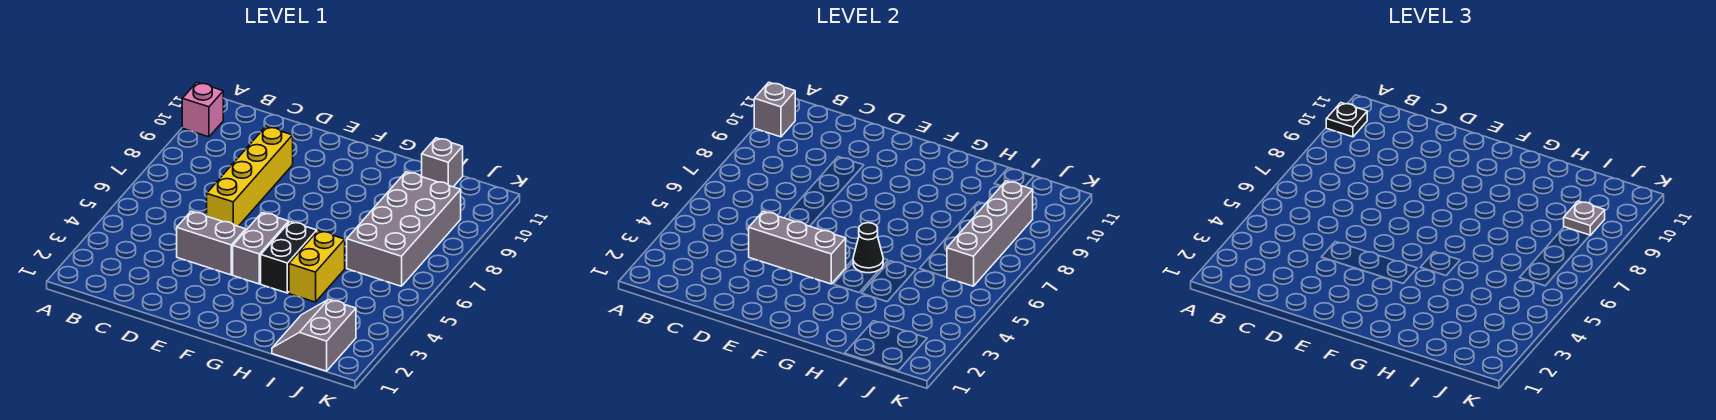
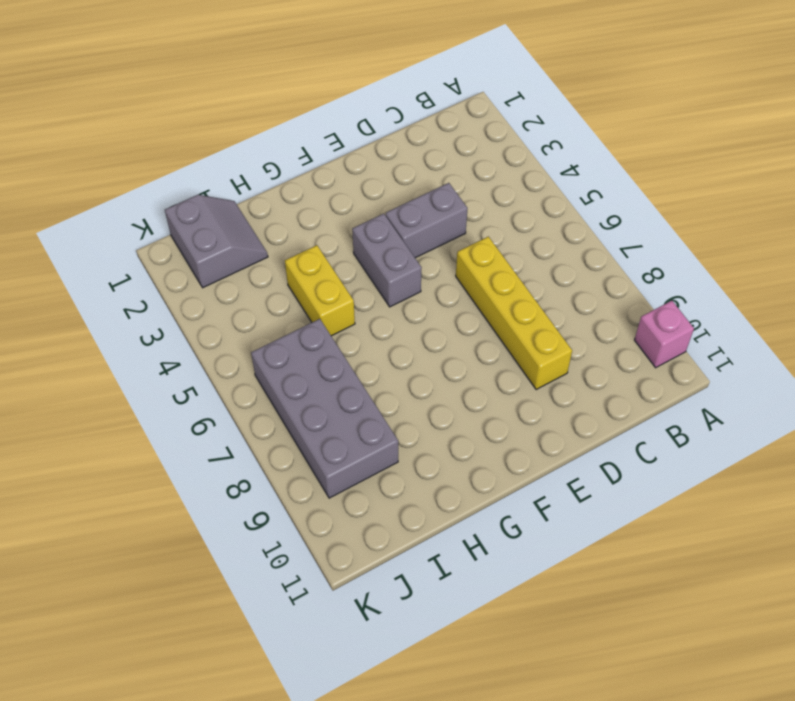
none -> black brick G4:G5 level 1
none -> grey brick I11 level 1
none -> grey brick A10 level 2

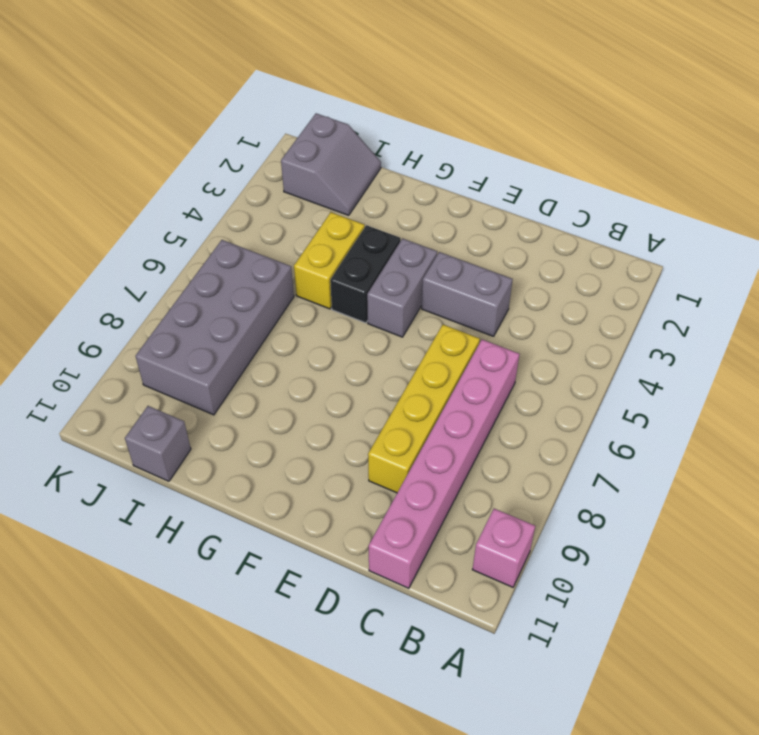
pink brick C6:C11 level 1 -> none
none -> grey brick A10 level 2
none -> grey brick D4:F4 level 2
none -> black cone G5 level 2

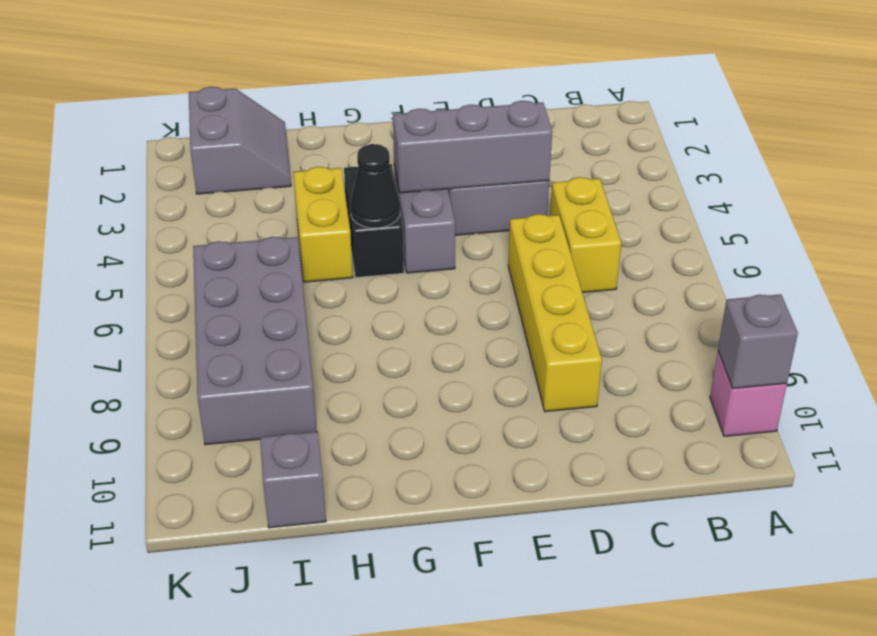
yellow brick C5:C6 level 1 -> none
none -> grey brick J6:J9 level 2
none -> black plate A10 level 3
none -> grey plate J9 level 3

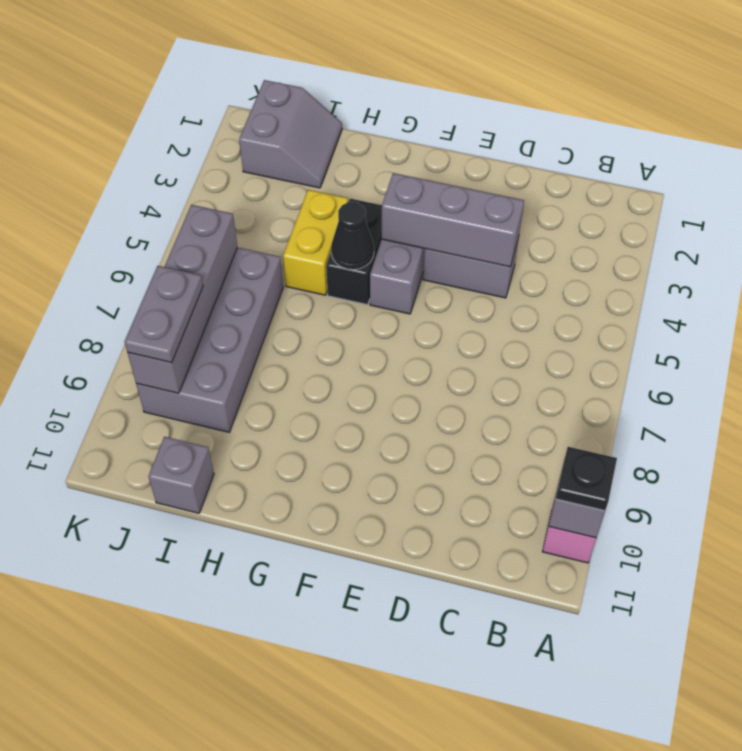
grey plate J8:J9 level 3 -> grey plate J9 level 3
none -> yellow brick D6:D9 level 1

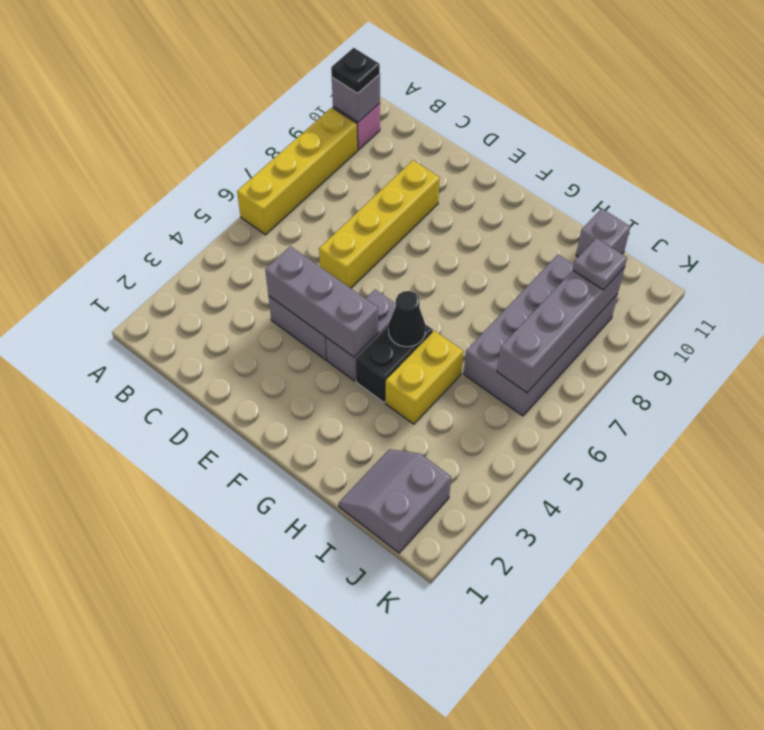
yellow brick A6:A9 level 1 -> none

